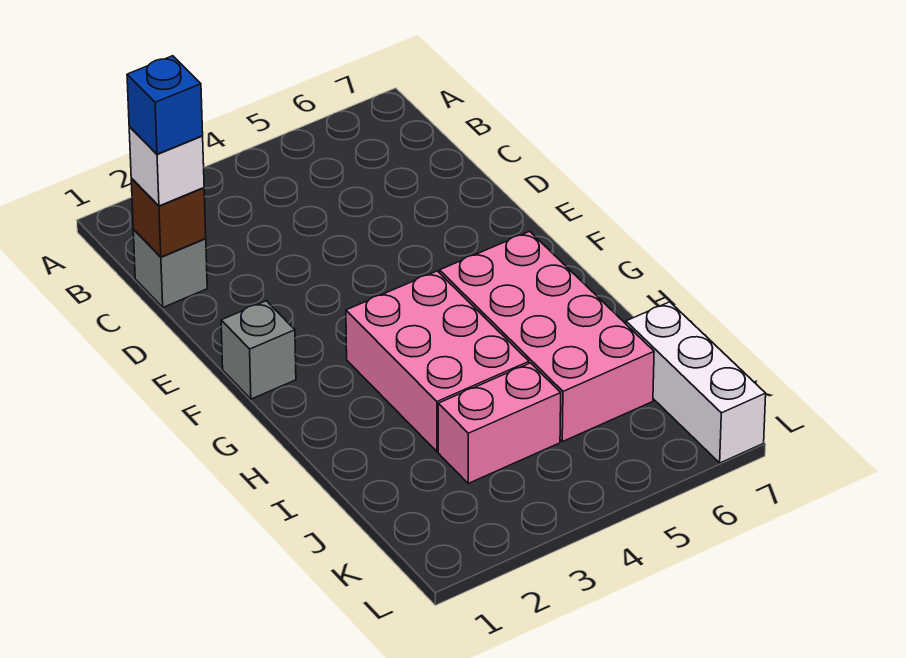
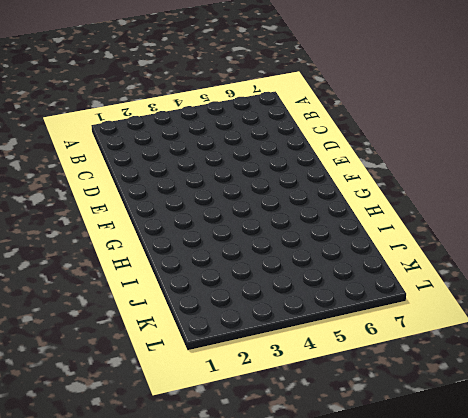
none -> grey brick C1 level 1
none -> grey brick F1 level 1

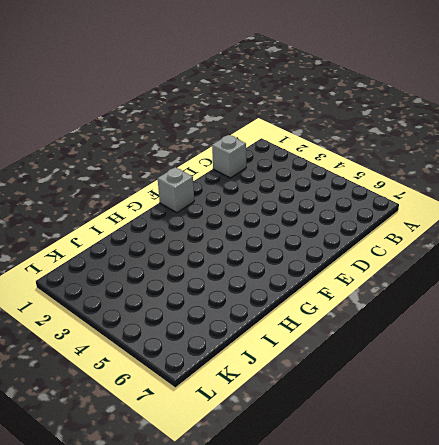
none -> pink brick G3:I4 level 1
none -> pink brick G5:J6 level 1

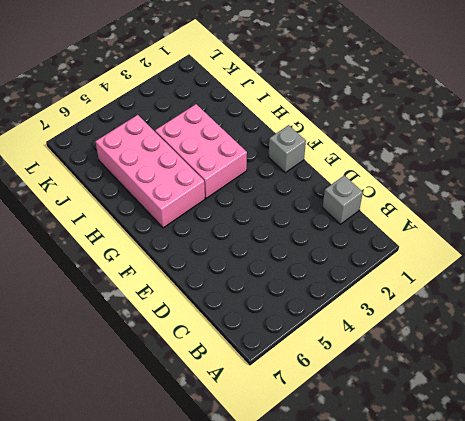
none -> pink brick J3:J4 level 1
none -> white brick J7:L7 level 1

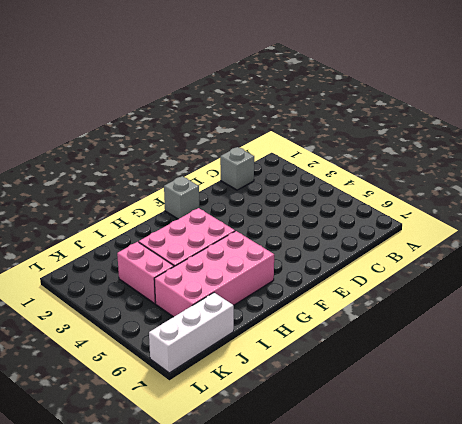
none -> brown brick C1 level 2
none -> white brick C1 level 3

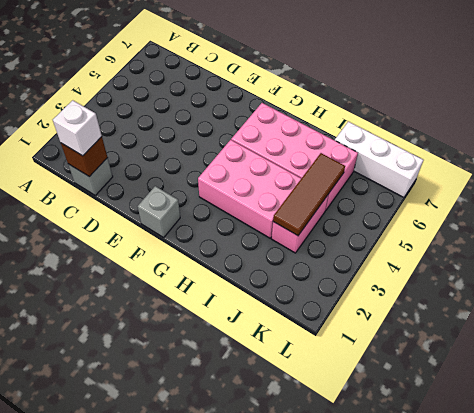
brown tile J3:J5 level 2 -> none
none -> blue brick C1 level 4

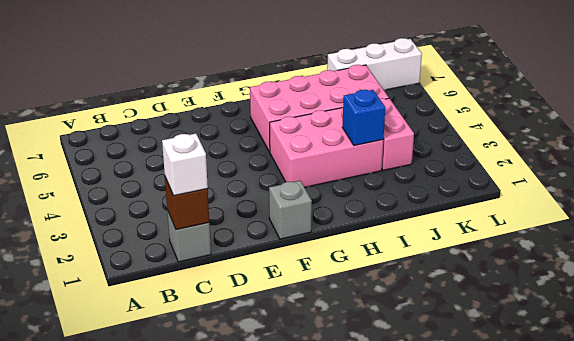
blue brick I3 level 2 -> blue brick C1 level 4

